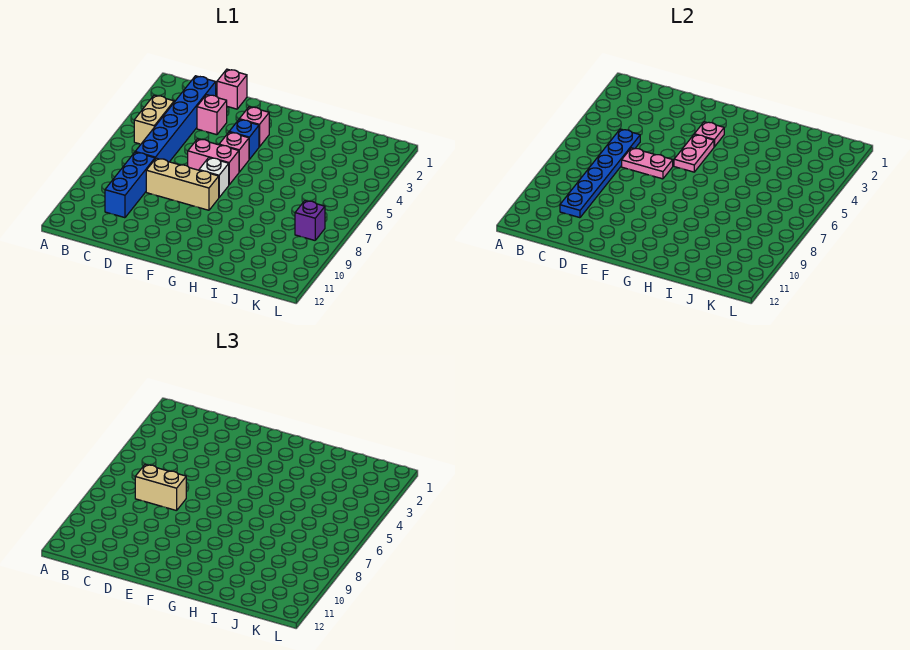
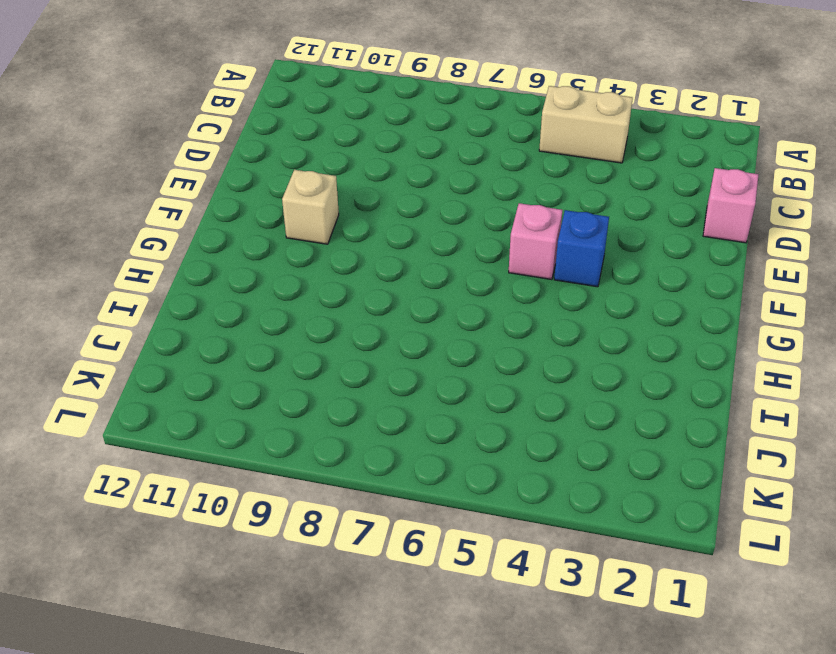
tan brick F10 level 1 -> none
none -> blue brick C2:C7 level 1
none -> blue brick C8:C10 level 1
none -> pink brick D3 level 1

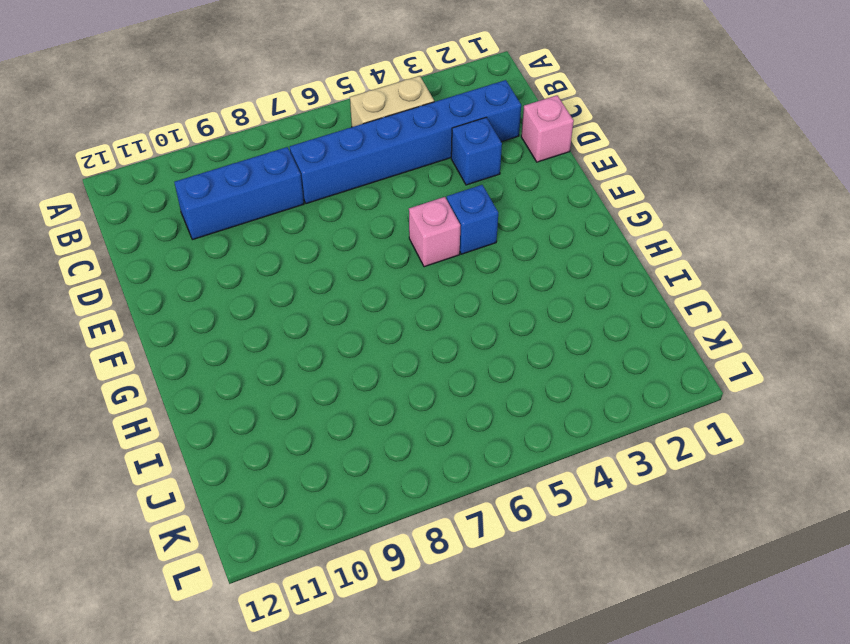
blue brick D3 level 1 -> pink brick D3 level 1
none -> tan brick D8:F8 level 1
none -> pink brick E6:F6 level 1
none -> pink brick F3 level 1

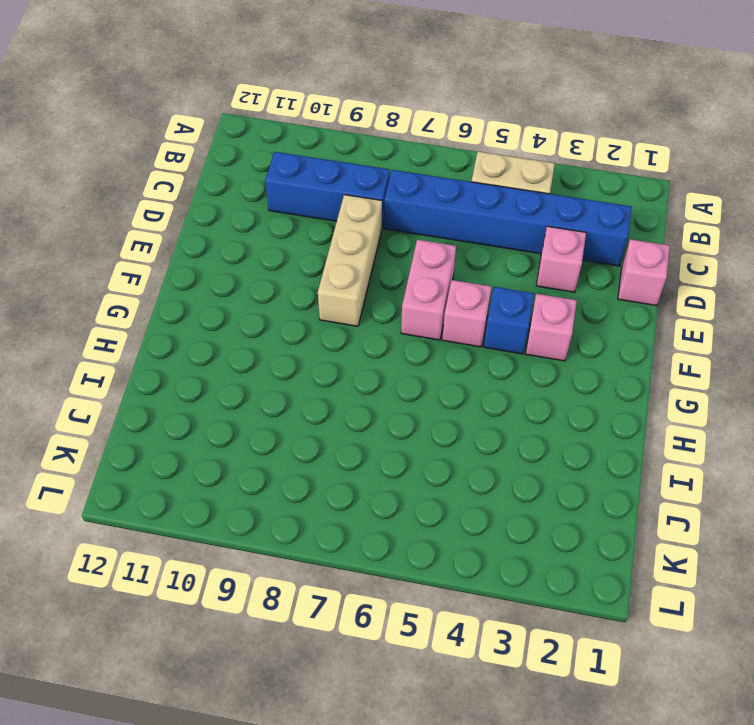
none -> white brick F7 level 1
none -> purple brick K8 level 1
none -> blue plate C5:C10 level 2

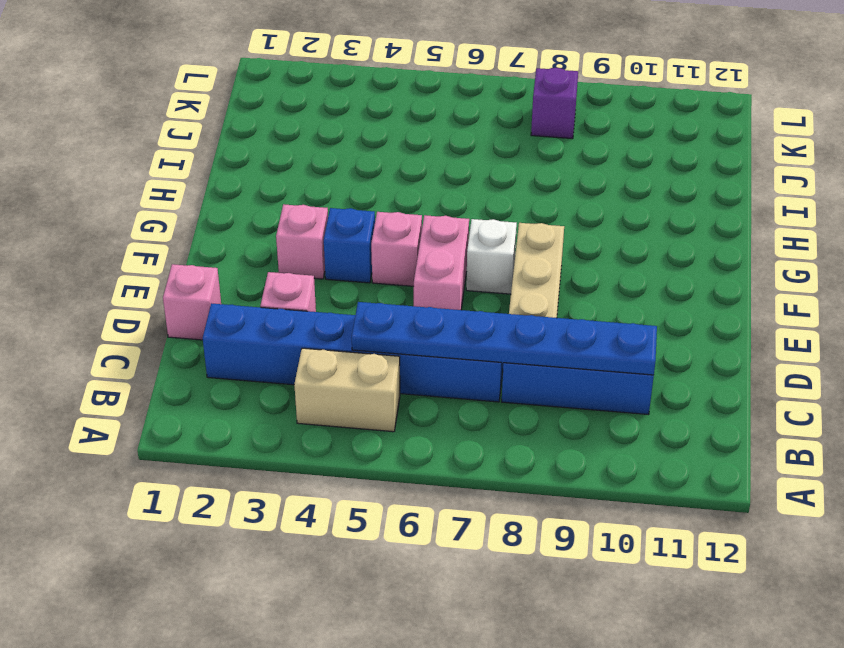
none -> pink plate D6:E6 level 2
none -> pink plate F3 level 2
none -> pink plate F4:F5 level 2

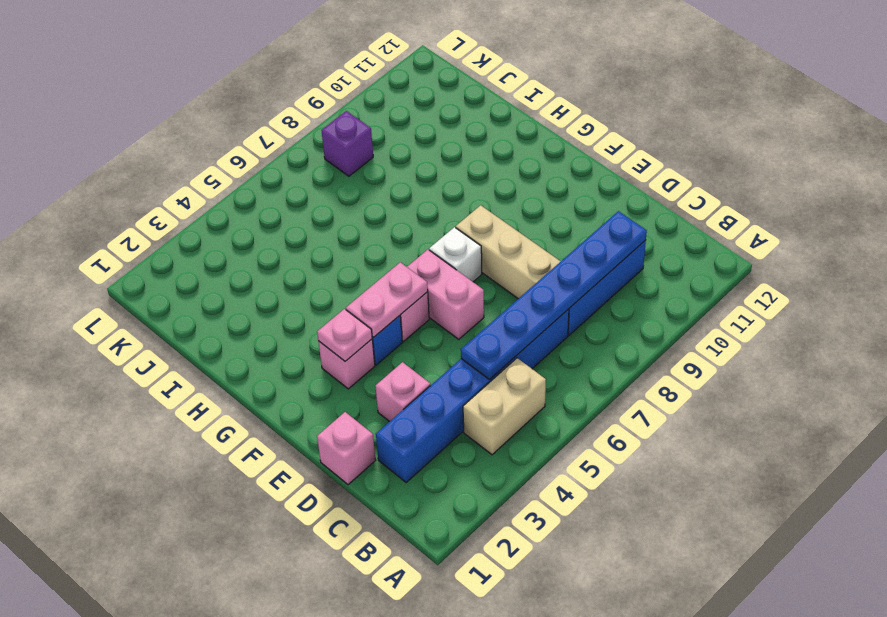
none -> pink plate D6:E6 level 2
none -> tan brick C7:D7 level 3

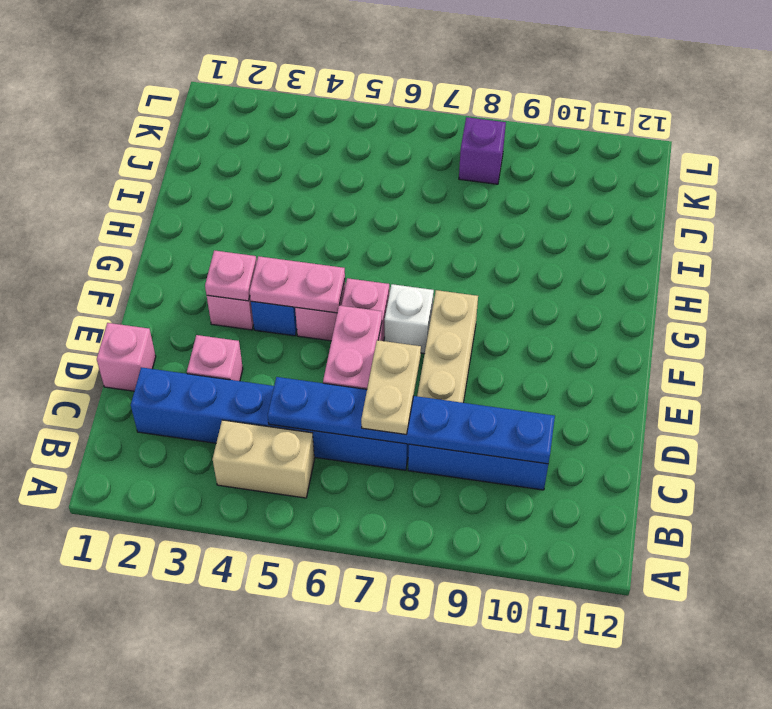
tan plate C7:D7 level 3 -> tan brick C7:D7 level 3

